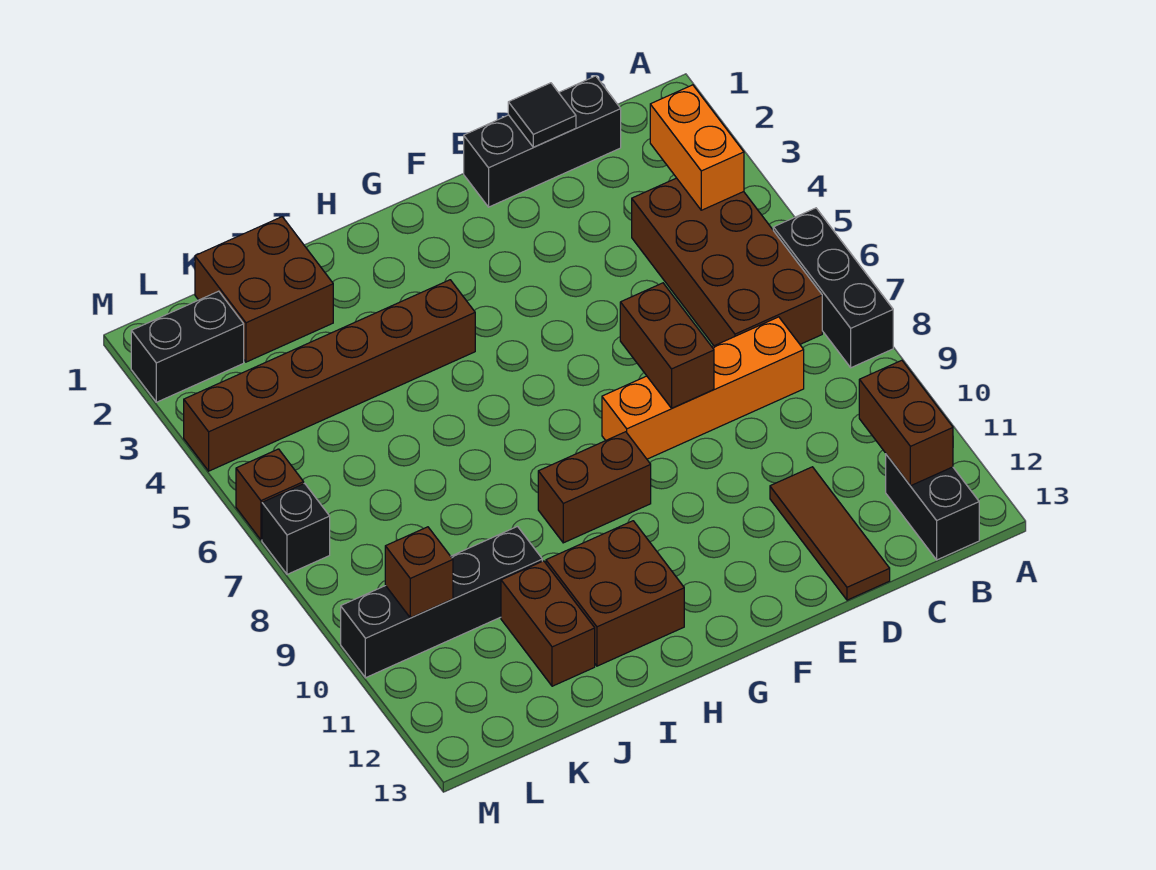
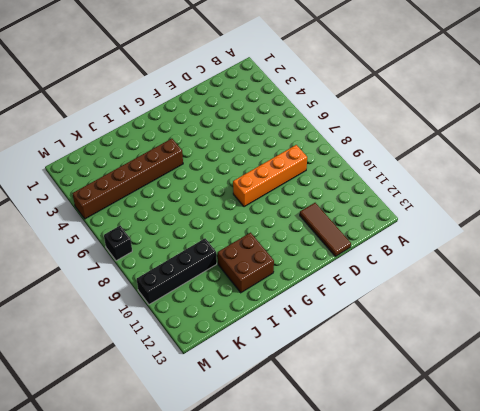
none -> black brick A6:A8 level 1
none -> brown brick B4:C7 level 1
none -> black brick B12:B13 level 1

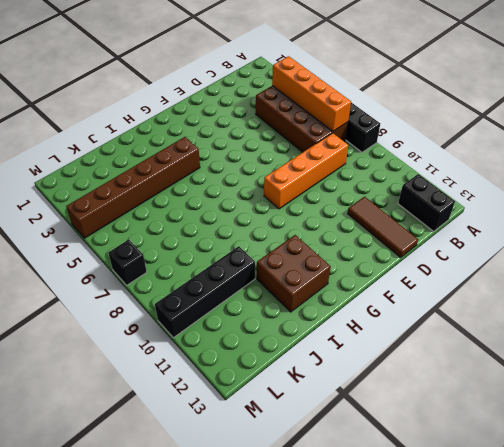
orange brick B4:B7 level 2 -> orange brick B3:B4 level 2
none -> black brick C1:E1 level 1
none -> brown brick G9:H9 level 1
none -> brown brick J1:K2 level 1

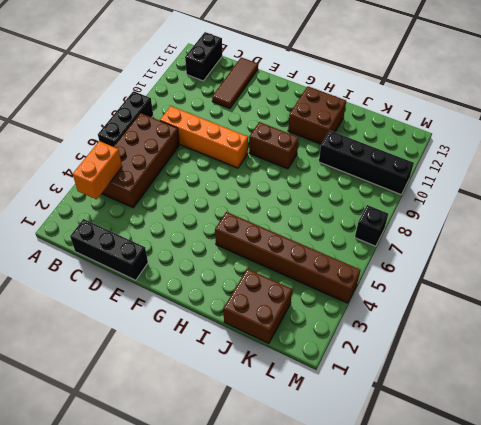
none -> brown brick J11:J12 level 1
none -> black brick L2:M2 level 1
none -> brown brick M6 level 1

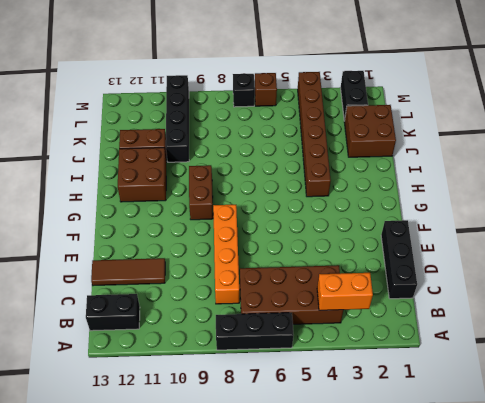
none -> brown brick B11:B12 level 2
none -> black tile D1 level 2
none -> brown brick E7:E8 level 2

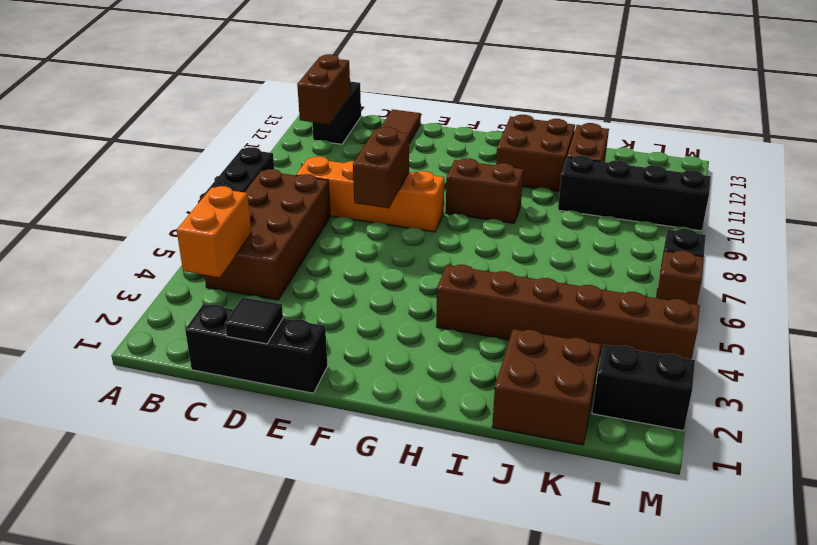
none -> brown brick L10 level 2

